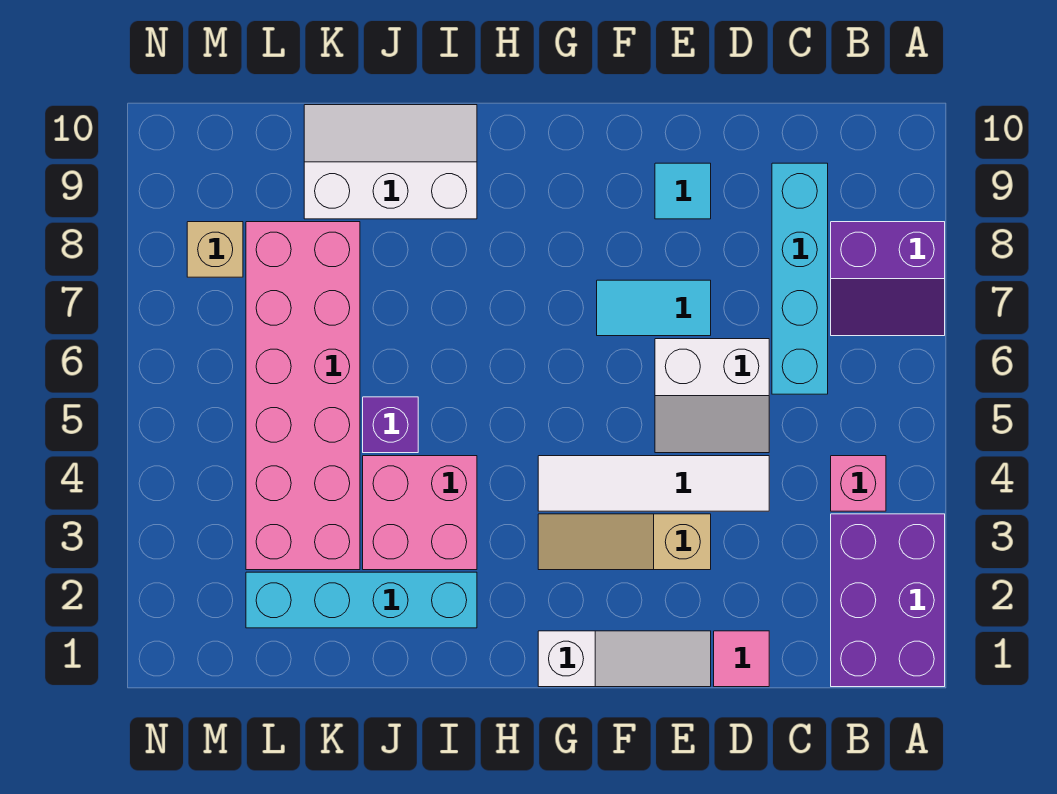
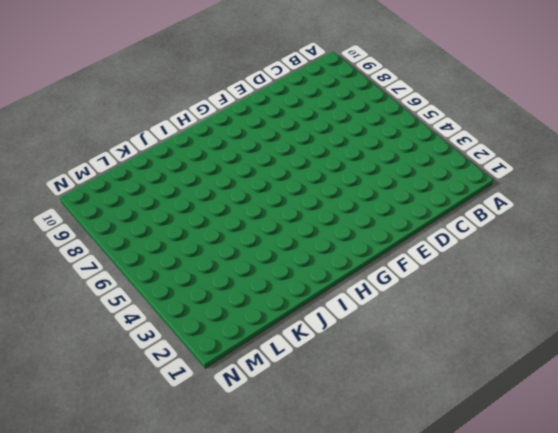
none -> purple brick A1:B3 level 1
none -> purple slope A7:B8 level 1 top 8
none -> pink brick B4 level 1

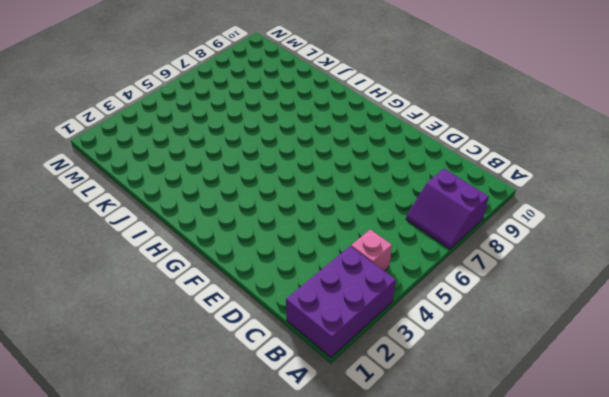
none -> cyan brick C6:C9 level 1
none -> pink tile D1 level 1
none -> white tile D4:G4 level 1

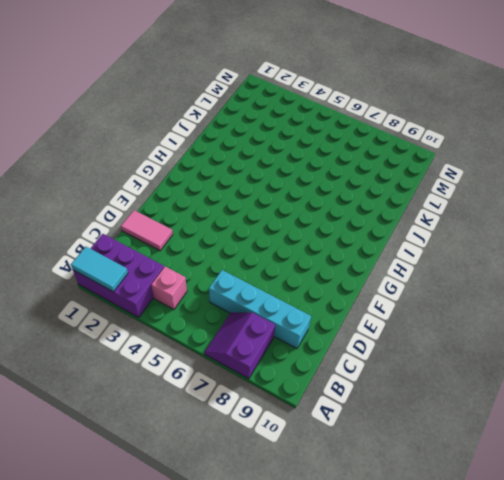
cyan tile A1:A2 level 2 -> cyan tile E7:F7 level 1
pink tile D1:D2 level 1 -> pink tile D1 level 1
none -> white tile D4:G4 level 1
none -> white slope D5:E6 level 1 top 6
none -> white slope E1:G1 level 1 top G

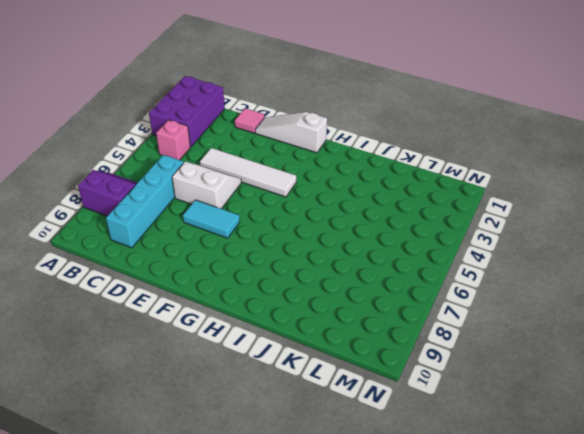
none -> tan slope E3:G3 level 1 top E
none -> cyan tile E9 level 1
none -> cyan brick I2:L2 level 1

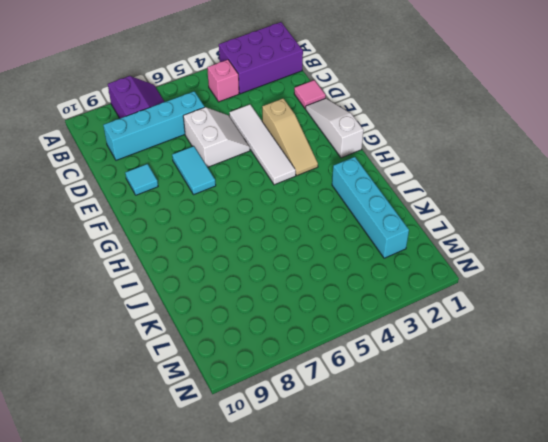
none -> pink brick I3:J4 level 1
none -> white slope I9:K10 level 1 top 9
none -> purple brick J5 level 1

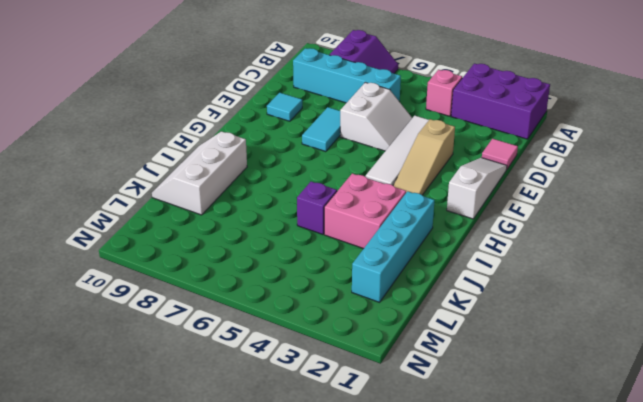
none -> pink brick K3:L8 level 1
none -> tan brick M8 level 1

